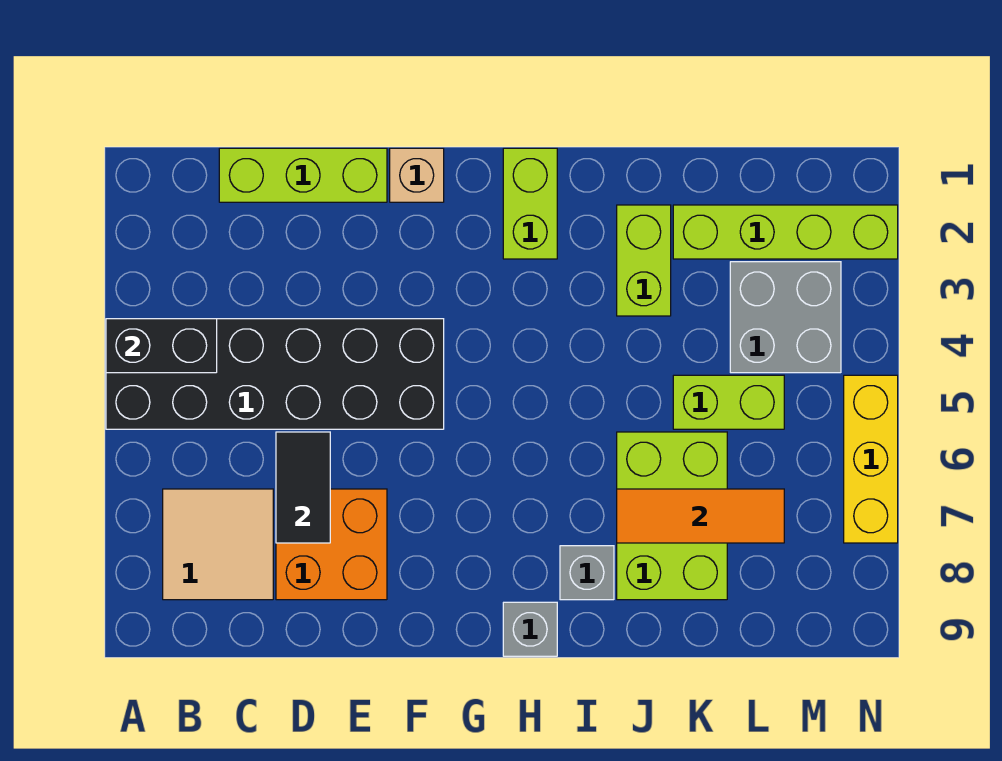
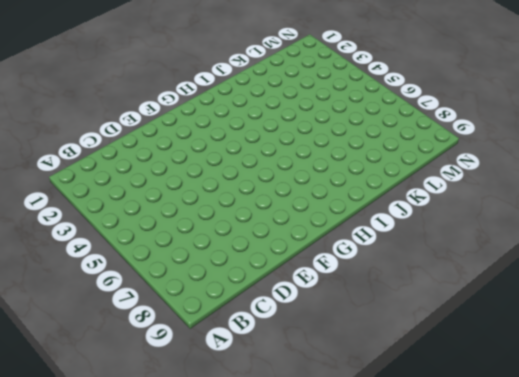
none -> black brick A4:F5 level 1
none -> tan tile B7:C8 level 1
none -> lime brick C1:E1 level 1

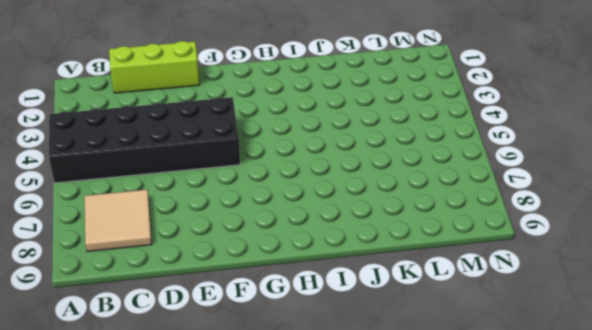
none -> orange brick D7:E8 level 1
none -> tan brick F1 level 1
none -> lime brick H1:H2 level 1

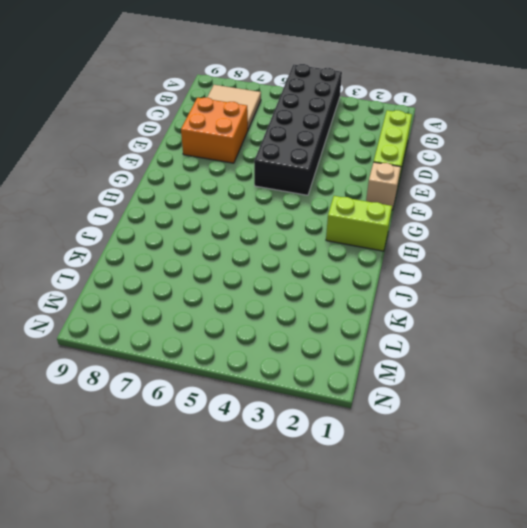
none -> grey brick H9 level 1
none -> grey brick I8 level 1
none -> lime brick J2:J3 level 1

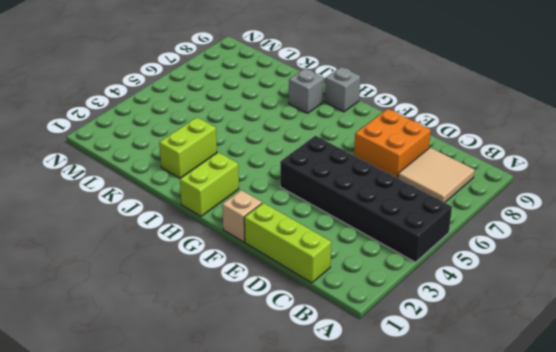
none -> lime brick J6:K8 level 1
none -> lime brick K2:N2 level 1
none -> lime brick K5:L5 level 1

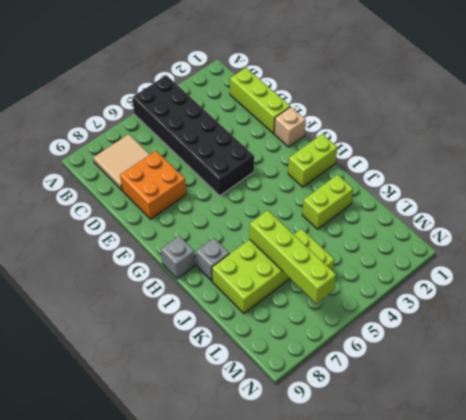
lime brick J6:M6 level 2 -> lime brick K2:N2 level 1
none -> grey brick L3:M4 level 1
none -> yellow brick N5:N7 level 1
none -> black brick A4:B4 level 2

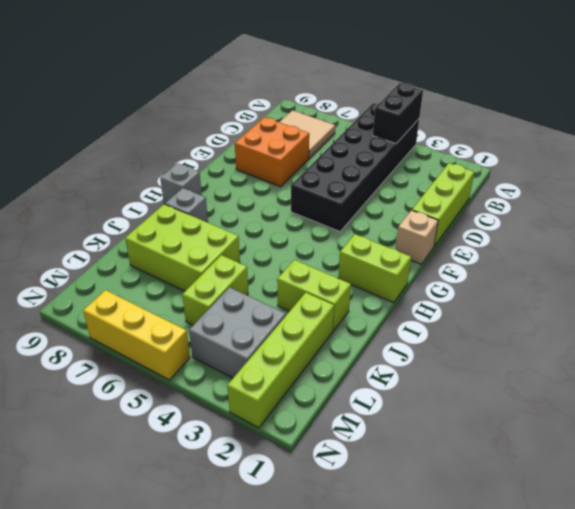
none -> black tile D6:D7 level 2
none -> orange tile J7:L7 level 2

